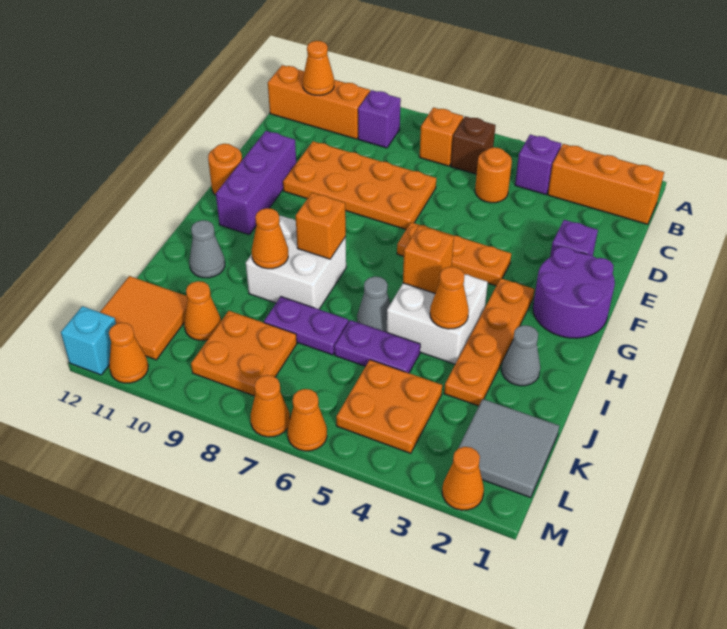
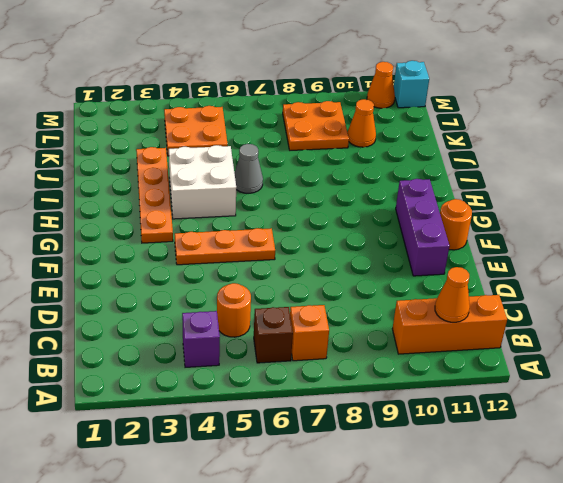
none -> orange brick B1:B3 level 1
none -> purple brick B9 level 1
none -> orange plate D7:E10 level 1
none -> purple brick E2 level 1

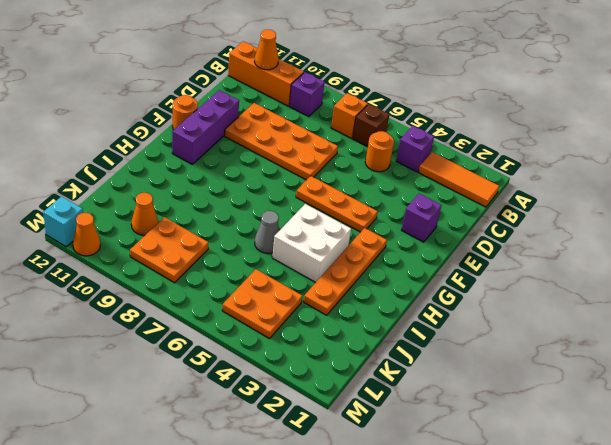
orange tile B1:B3 level 1 -> orange brick B1:B3 level 1
none -> purple round brick F1:G2 level 1
none -> white brick H8:I9 level 1
none -> grey cone I2 level 1
none -> grey cone I11 level 1

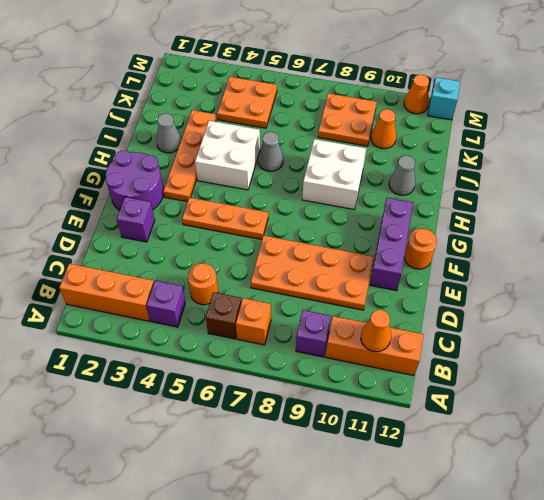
none -> purple plate J5:J6 level 1
none -> purple plate J7:J8 level 1
none -> grey tile K1:L2 level 1
none -> orange tile K11:L12 level 1

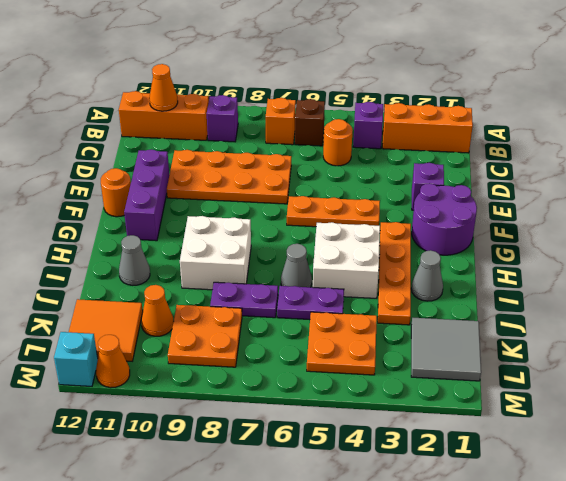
none -> orange cone M2 level 1
none -> orange cone M6 level 1
none -> orange cone M7 level 1
none -> orange brick H5 level 2

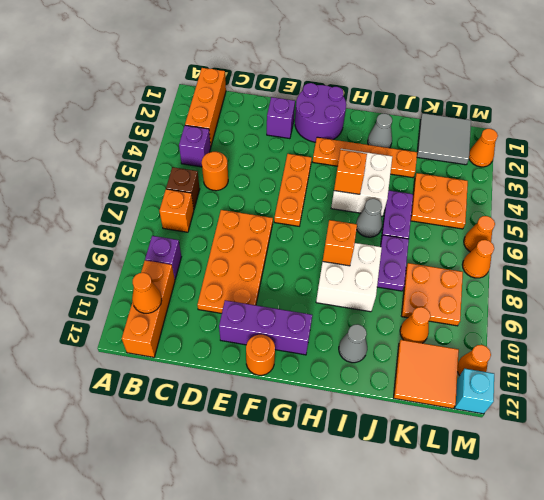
none -> orange cone I4 level 2
none -> orange cone I9 level 2

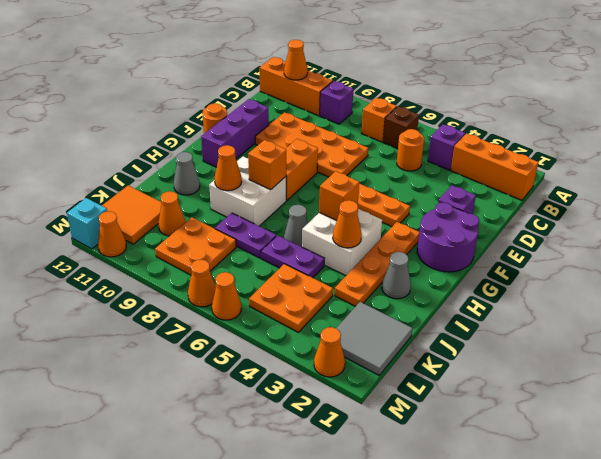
orange brick F8:G8 level 1 -> none

